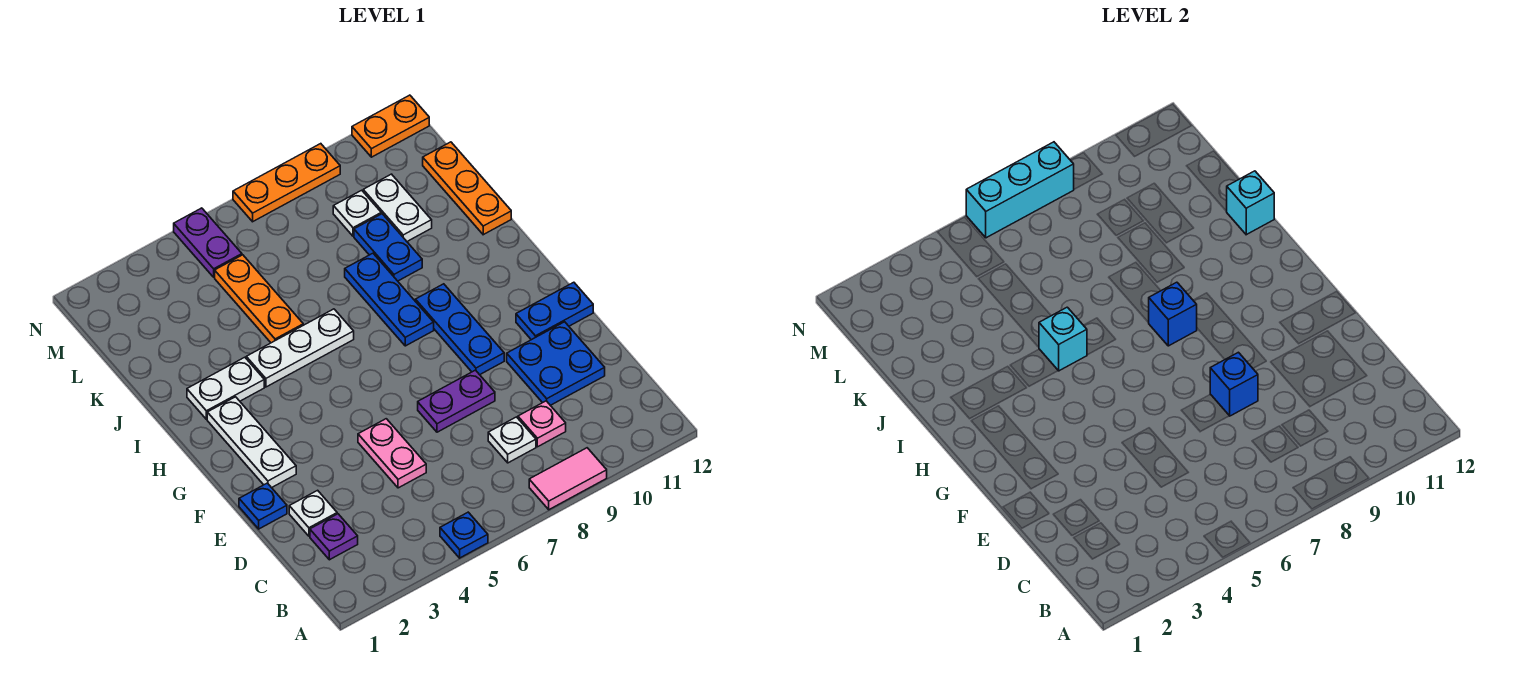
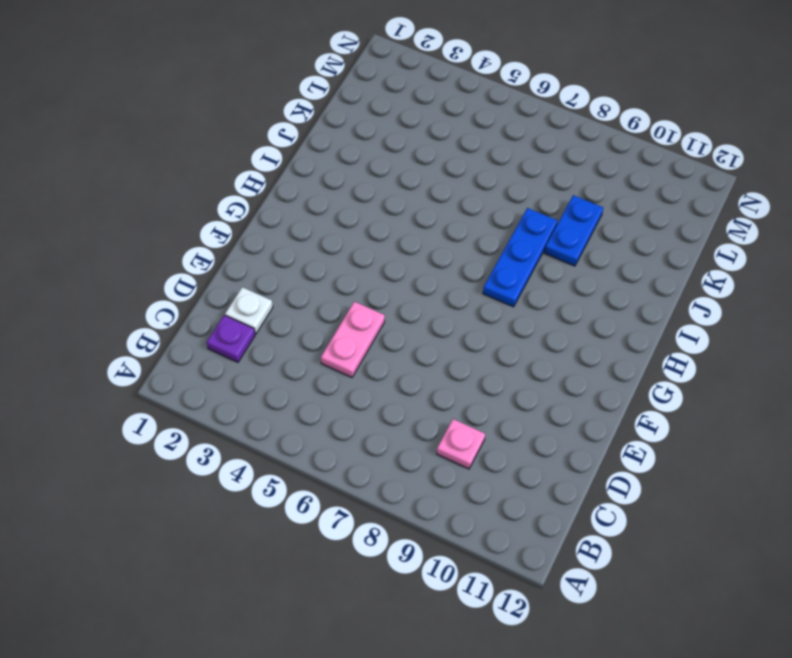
none -> blue plate A5 level 1
none -> pink tile A8:A9 level 1
none -> white plate C8 level 1

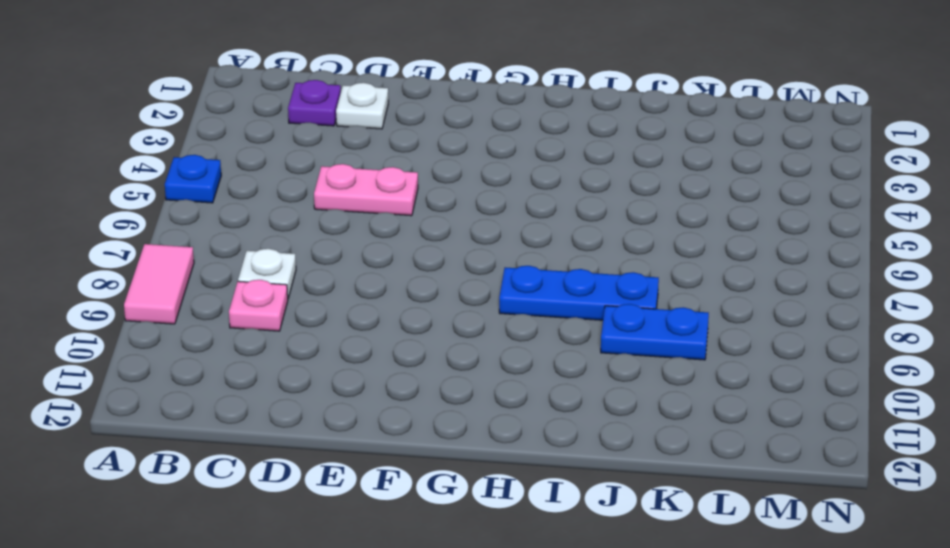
none -> blue plate D10:E11 level 1
none -> blue plate E1 level 1
none -> purple plate E7:E8 level 1

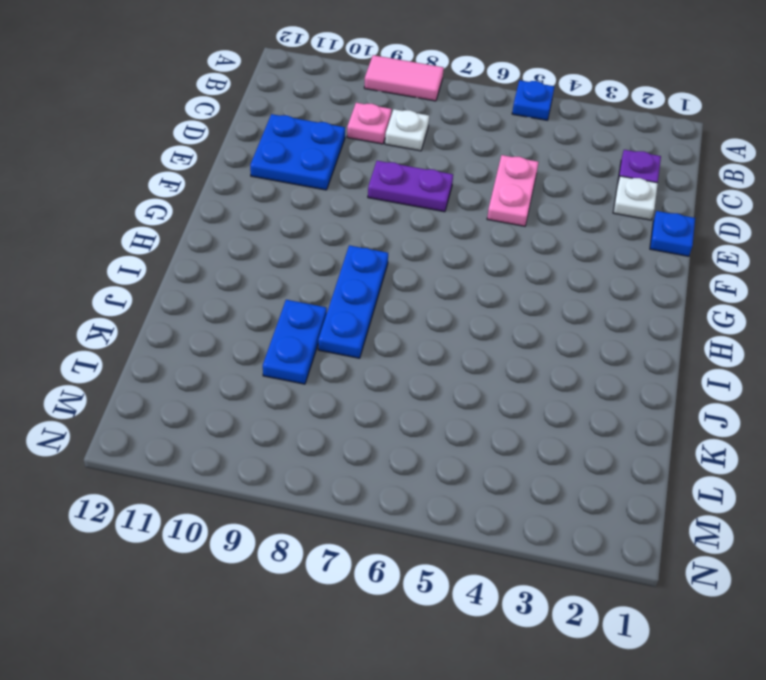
none -> white plate F2:H2 level 1
none -> blue plate F9:H9 level 1
none -> blue plate F11:F12 level 1

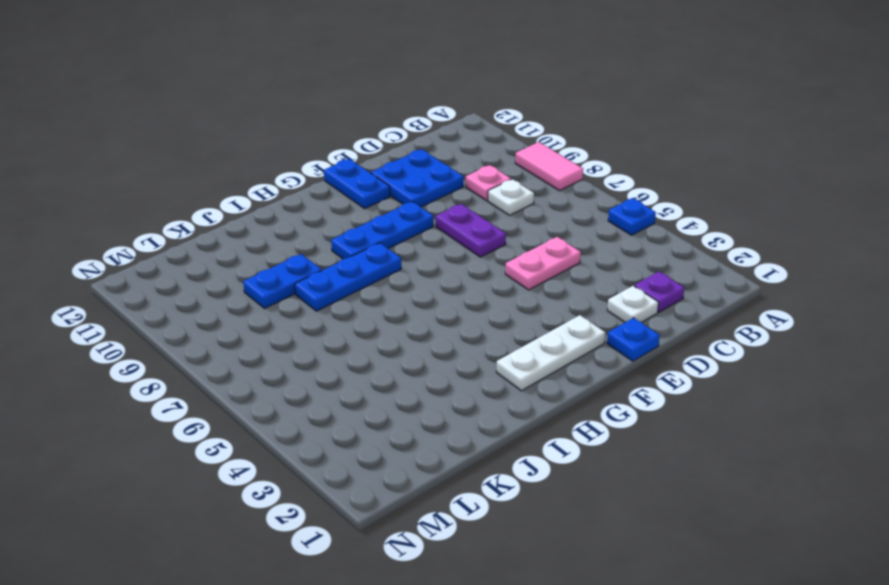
none -> white plate I2:I3 level 1
none -> white plate I4:I6 level 1
none -> orange plate J5:L5 level 1

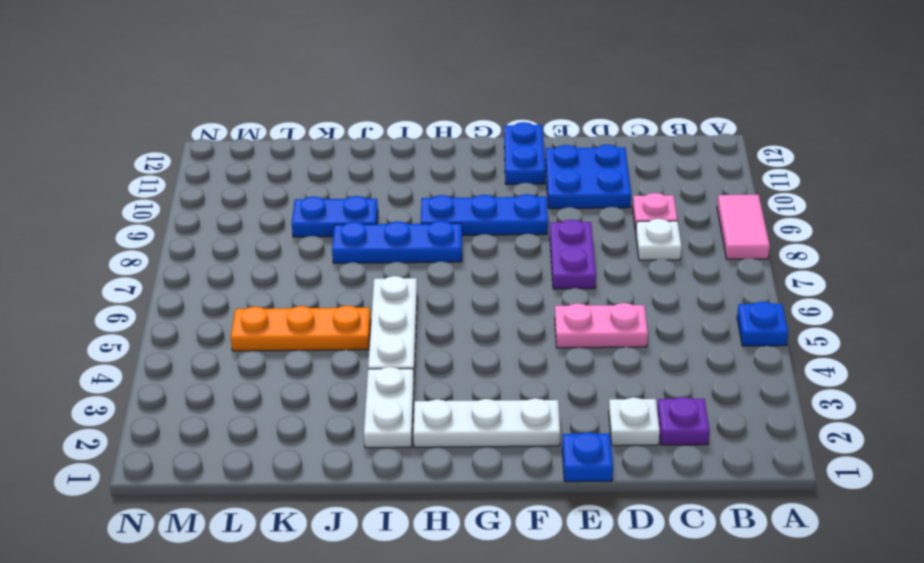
none -> orange plate J12:L12 level 1
none -> white plate K10:L10 level 1
none -> white plate L9 level 1

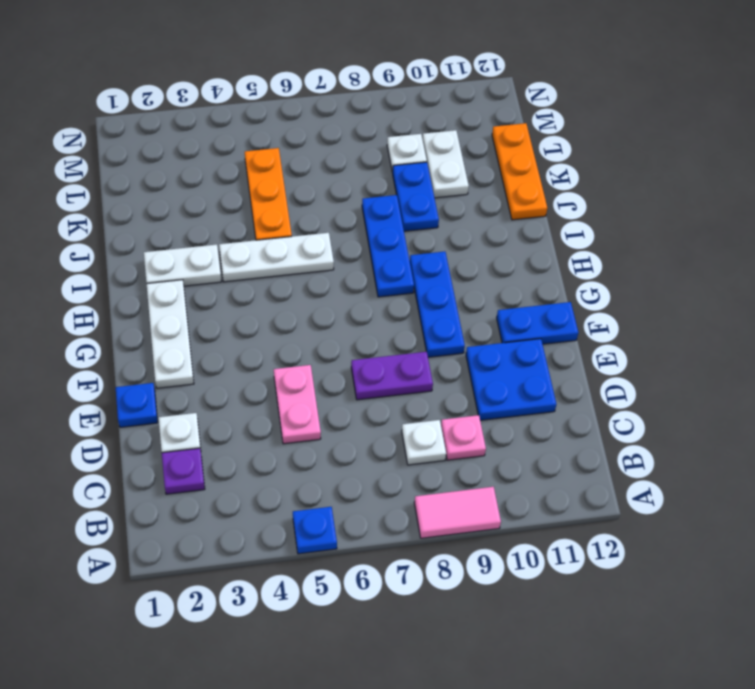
none -> purple plate M5:N5 level 1
none -> orange plate N7:N9 level 1
none -> orange plate N11:N12 level 1

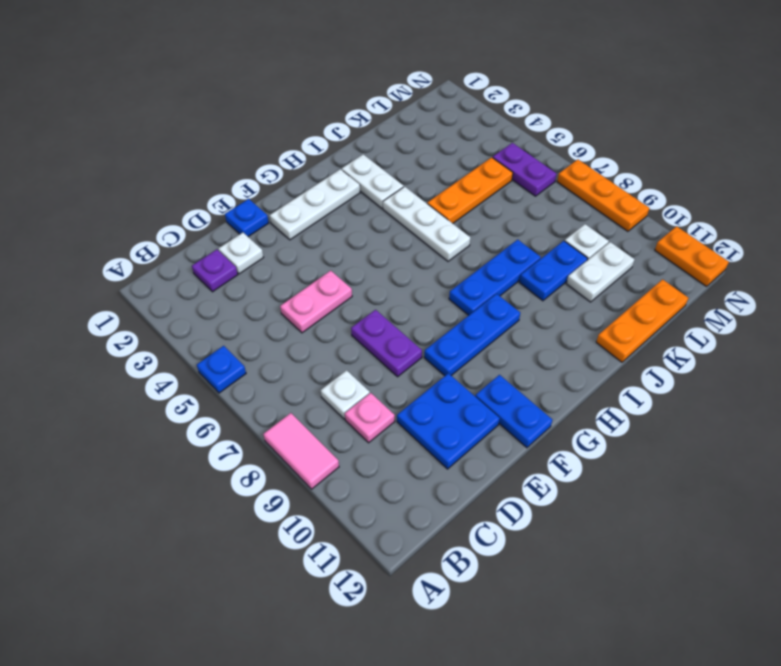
purple plate M5:M6 level 1 -> purple plate M5:N5 level 1
none -> blue brick E8 level 2
none -> blue brick H8 level 2
none -> cyan brick I5 level 2

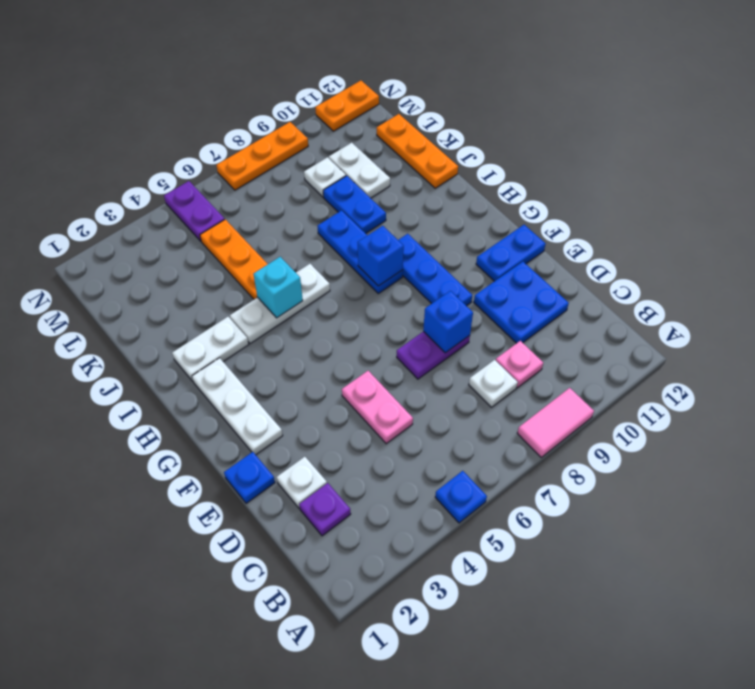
none -> cyan brick J12 level 2
none -> cyan brick N6:N8 level 2

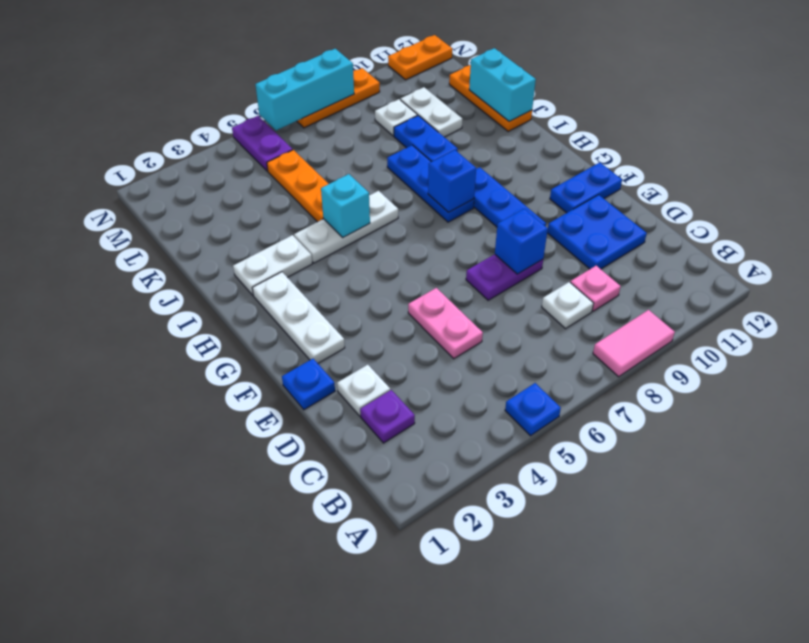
cyan brick J12:K12 level 2 -> cyan brick J12 level 2

